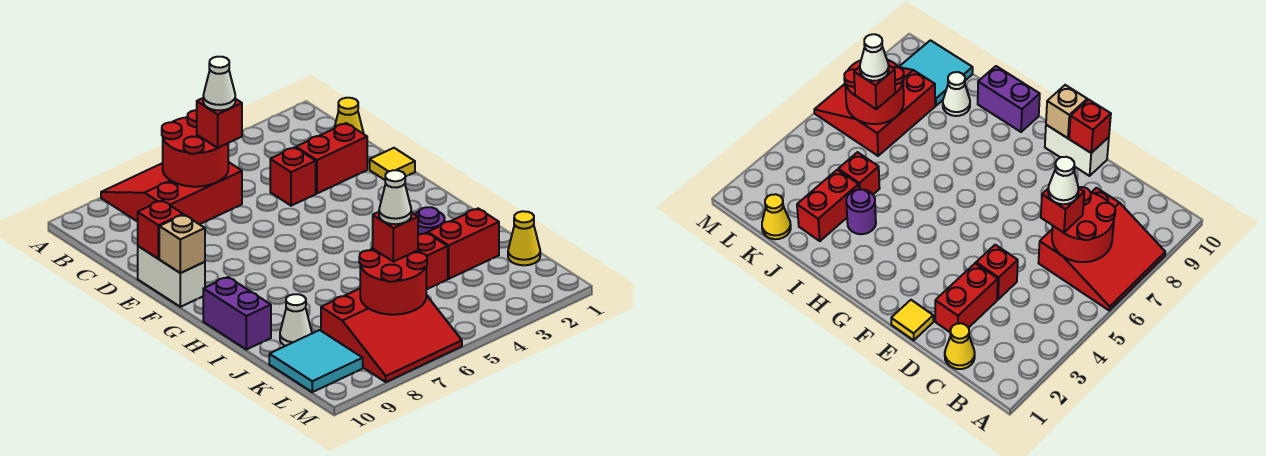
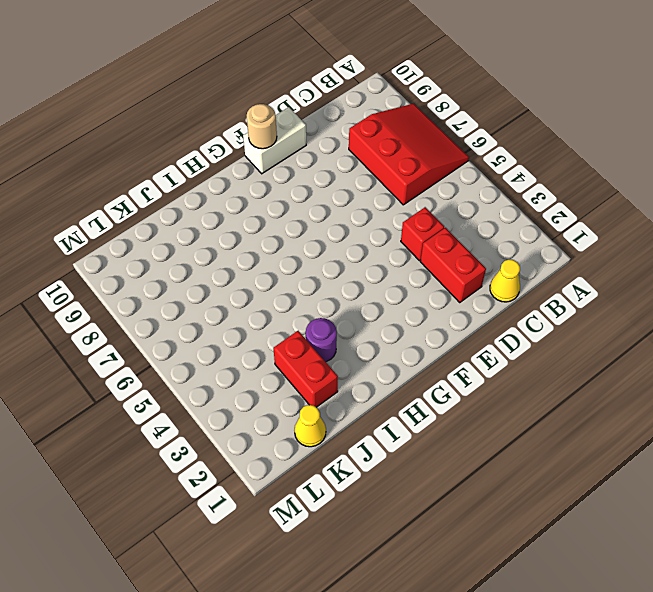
tan round brick F10 level 2 -> tan brick F10 level 2
none -> yellow tile E1 level 1
none -> purple brick H10:I10 level 1
none -> red brick J4 level 1

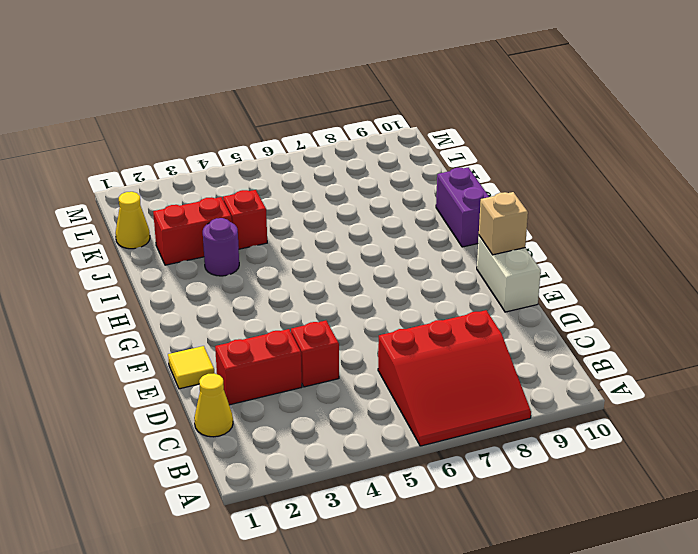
none -> white cone J9 level 1
none -> red slope K6:M8 level 1 top K
none -> cyan tile K9:L10 level 1

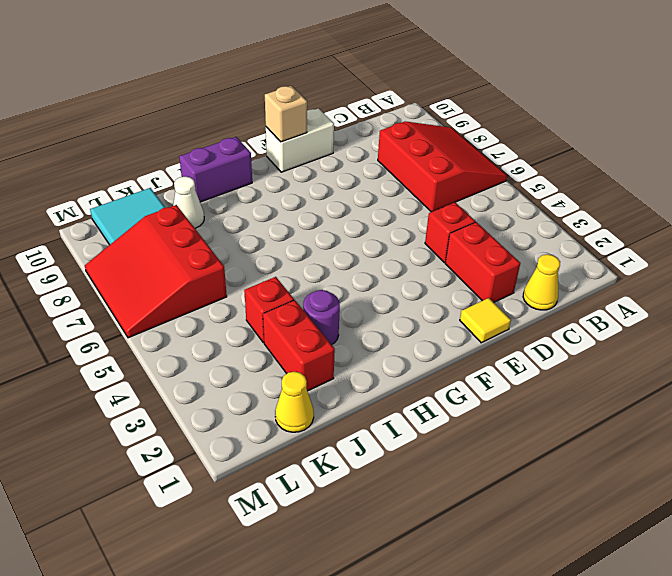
none -> red round brick B6:C7 level 2
none -> red brick E10 level 2
none -> red round brick K6:L7 level 2

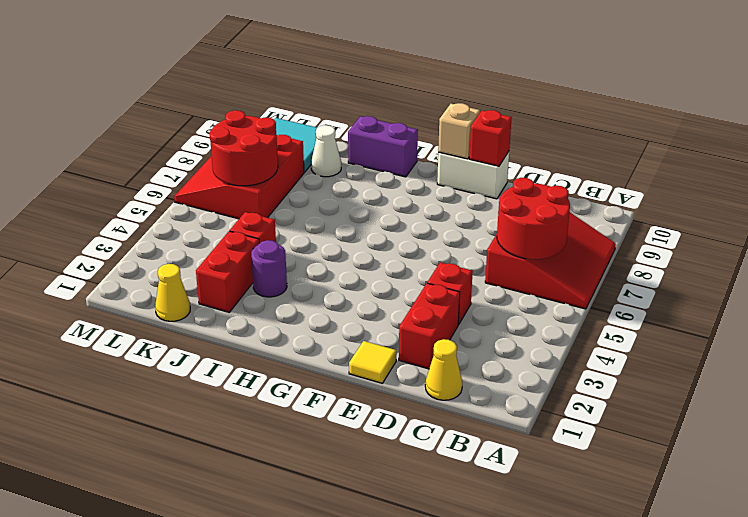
none -> red brick C6 level 3
none -> red brick K6 level 3
none -> white cone C6 level 4

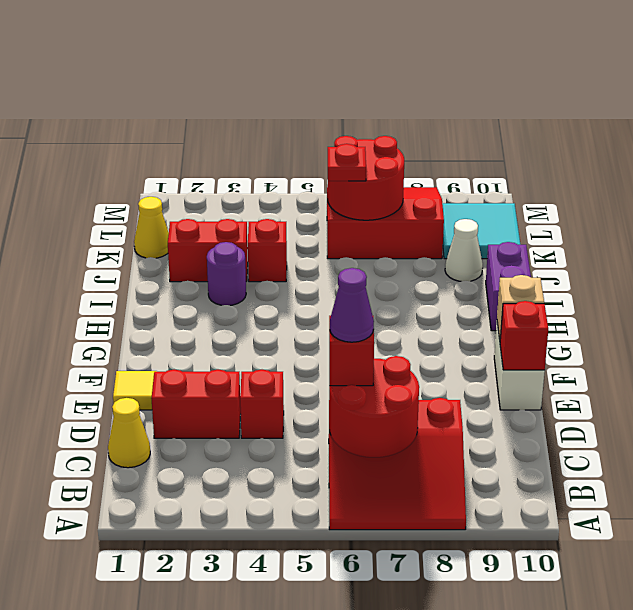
purple cone C6 level 4 -> white cone C6 level 4
red plate K6 level 3 -> red brick K6 level 3
none -> white cone K6 level 4

